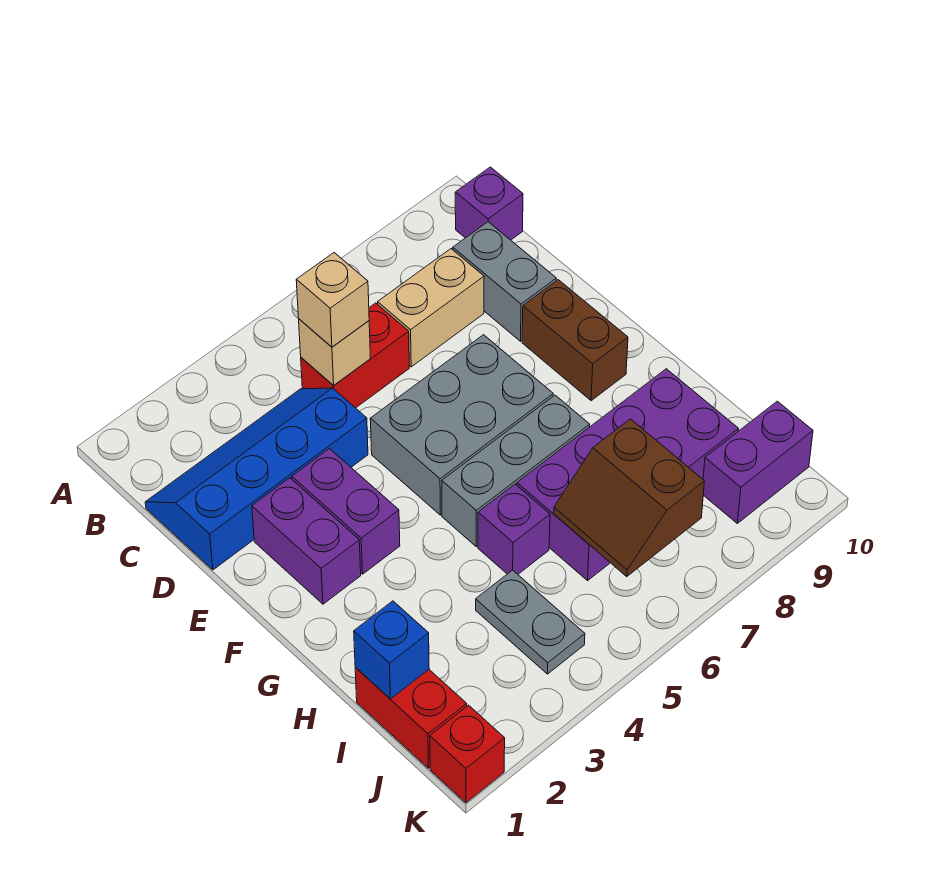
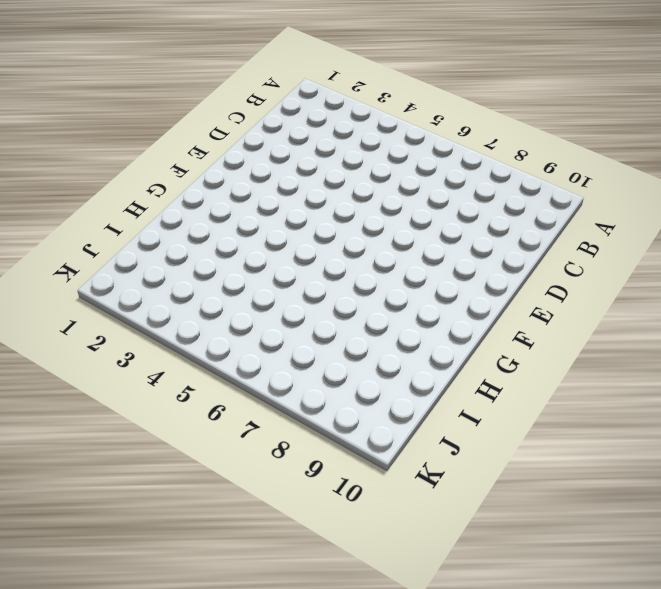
none -> purple brick B10 level 1
none -> blue slope C1:D4 level 1 top D
none -> red brick C5:C6 level 1

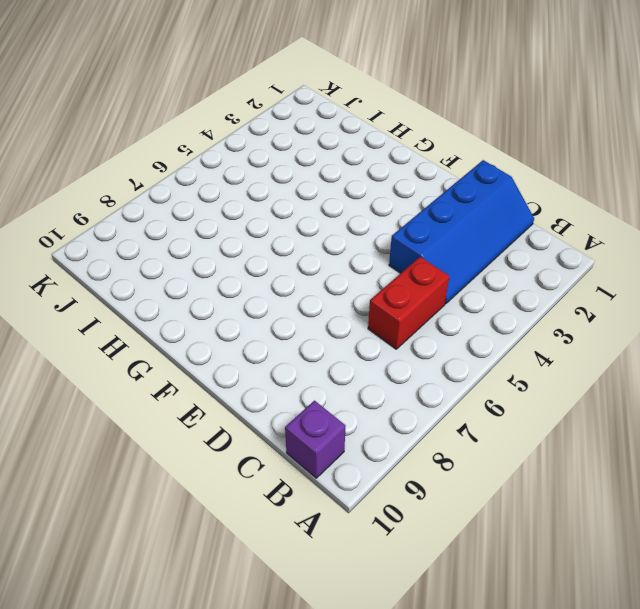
none -> tan brick C7:C8 level 1
none -> grey brick C9:D9 level 1
none -> purple brick E2:F2 level 1

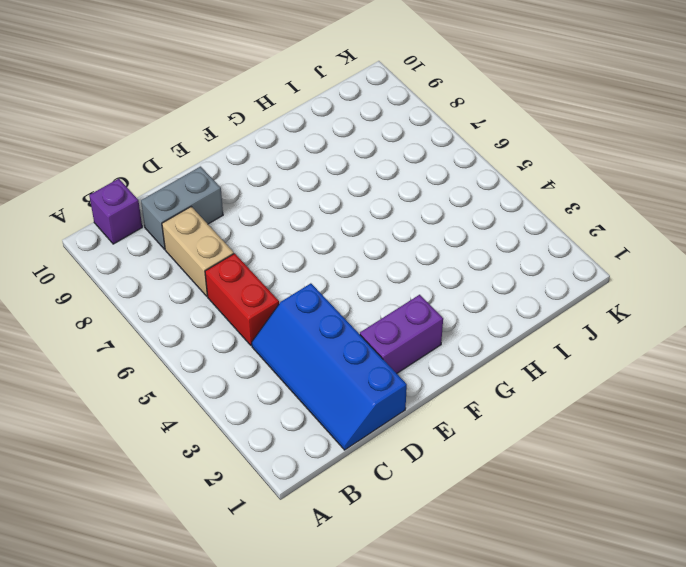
none -> purple brick E3:F3 level 1
none -> grey brick E5:F7 level 1
none -> brown brick E9:F9 level 1

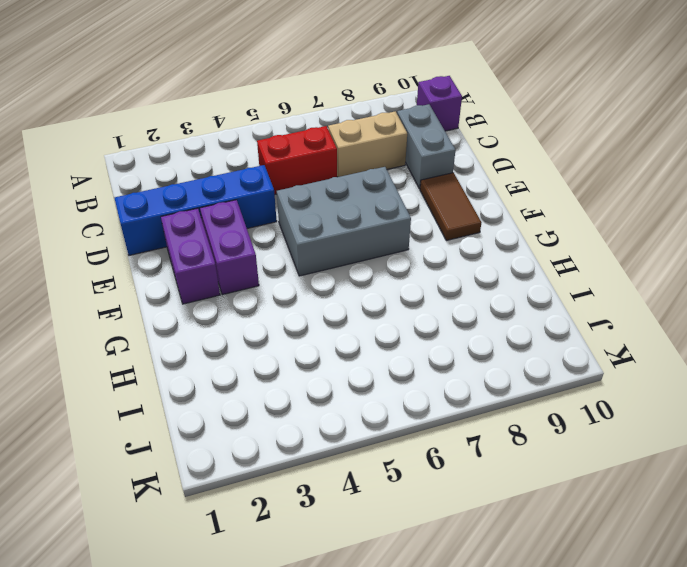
brown tile E9:F9 level 1 -> brown brick E9:F9 level 1
none -> grey brick G5:G7 level 1
none -> purple brick H5 level 1
none -> purple brick H6:I9 level 1

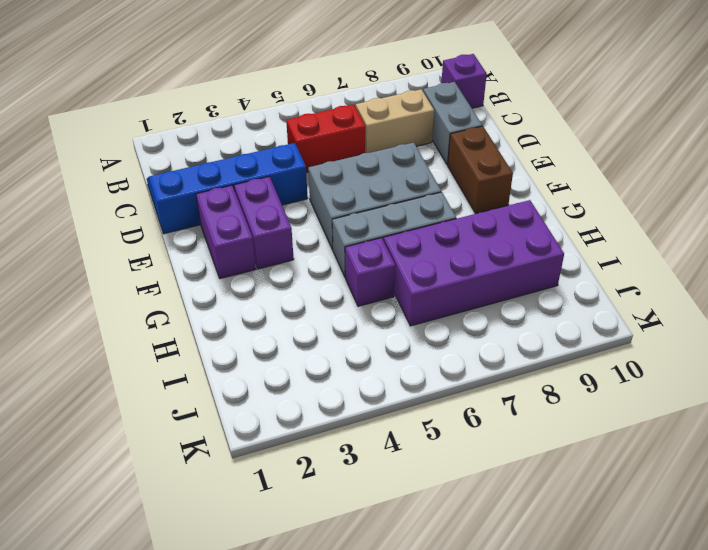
none -> red brick I1:J1 level 1
none -> grey plate I4:J4 level 1
none -> purple brick J9:J10 level 1

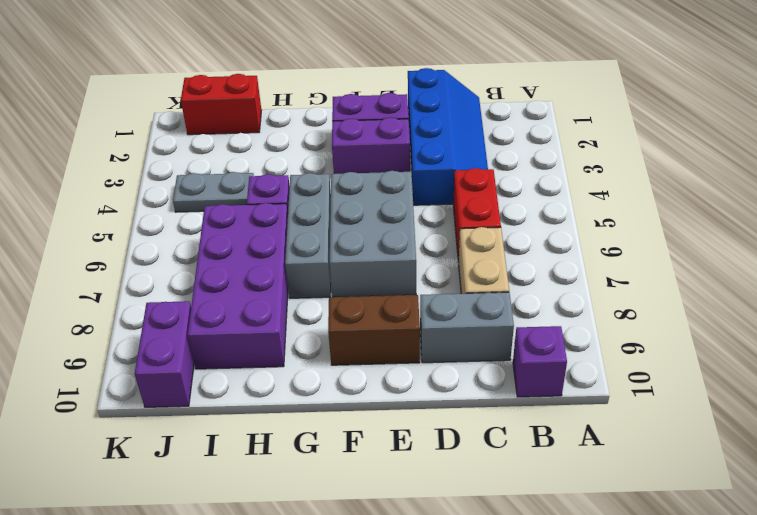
none -> red brick K1 level 1
none -> tan brick C5 level 2
none -> blue brick I1 level 2

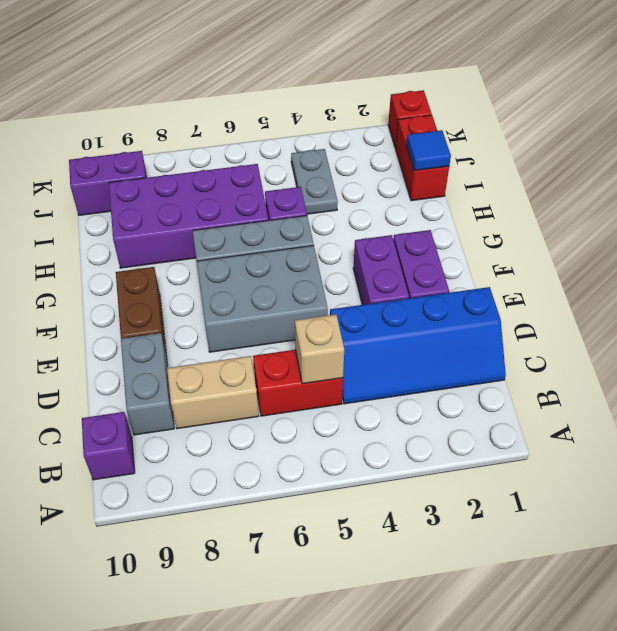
blue tile I1 level 2 -> blue brick I1 level 2
none -> brown slope I6:J7 level 2 top 7
none -> tan brick C5 level 3

